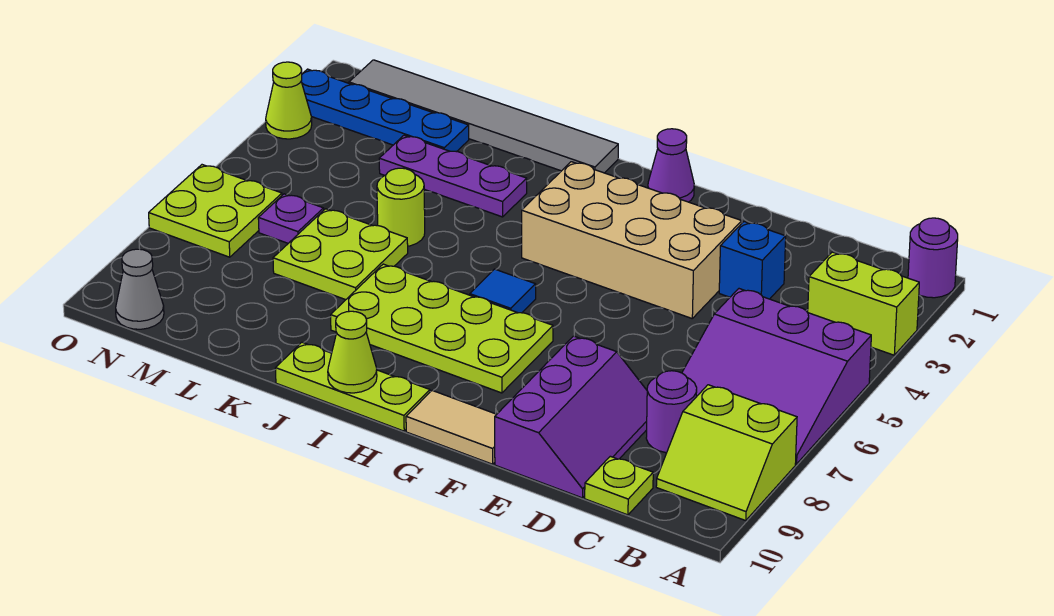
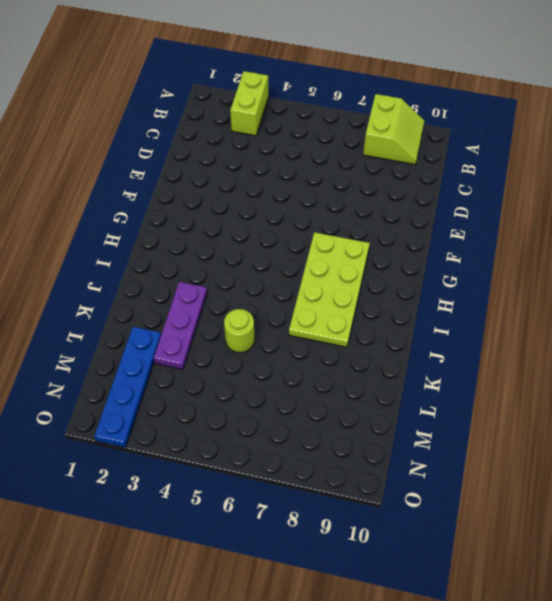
none -> purple round brick A1 level 1
none -> purple slope A5:C7 level 1 top 5
none -> purple round brick C8 level 1

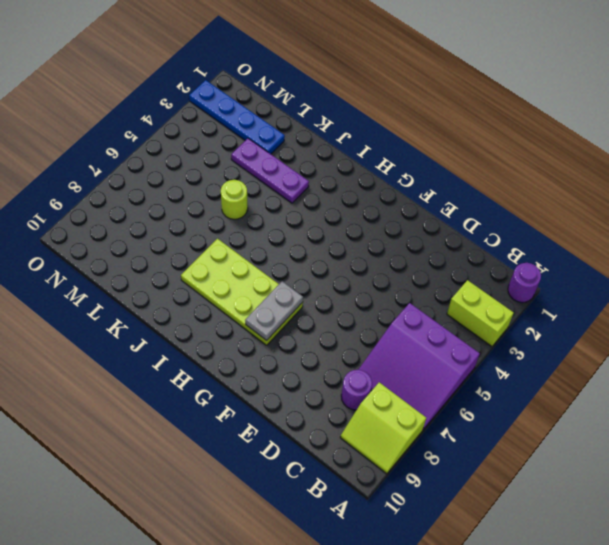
grey plate G7:G8 level 2 -> none
none -> lime plate C10 level 1
none -> blue brick D3 level 1
none -> purple slope D8:E10 level 1 top E

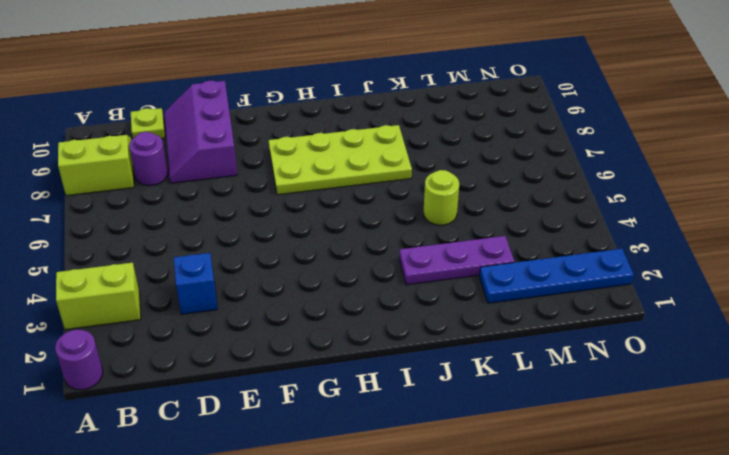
none -> purple slope A5:C7 level 1 top 5
none -> tan brick E3:H4 level 1
none -> tan tile F10:G10 level 1

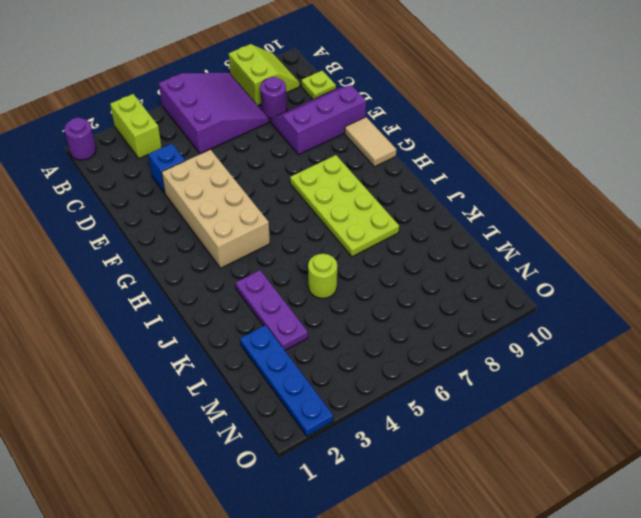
none -> purple cone G1 level 1
none -> blue tile H6 level 1
none -> lime plate H10:J10 level 1

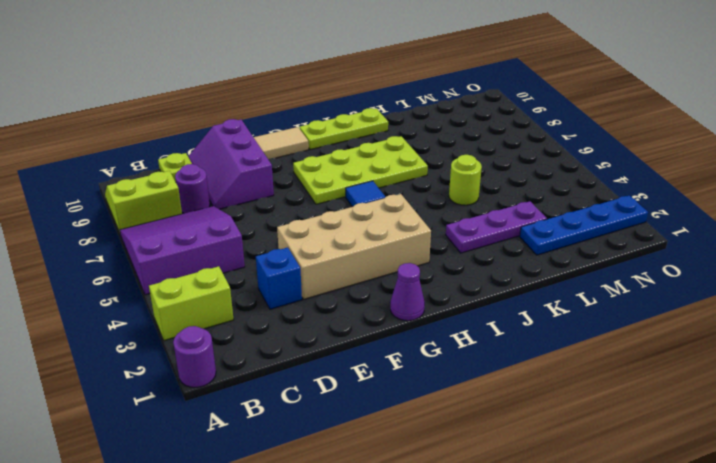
none -> grey tile I1:N1 level 1
none -> lime plate K6:L7 level 1
none -> purple plate M6 level 1

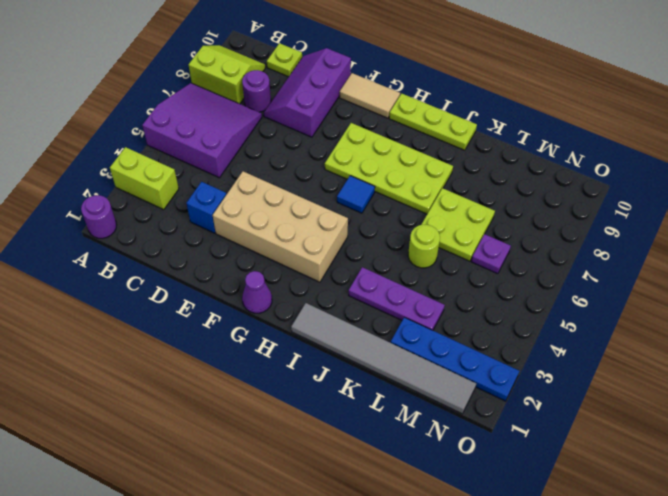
none -> lime plate N6:O7 level 1
none -> grey cone N10 level 1
none -> lime cone O3 level 1

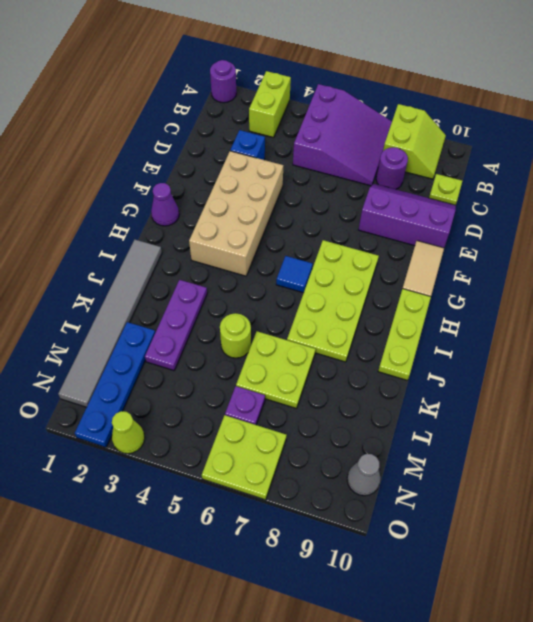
none -> lime cone I10 level 2

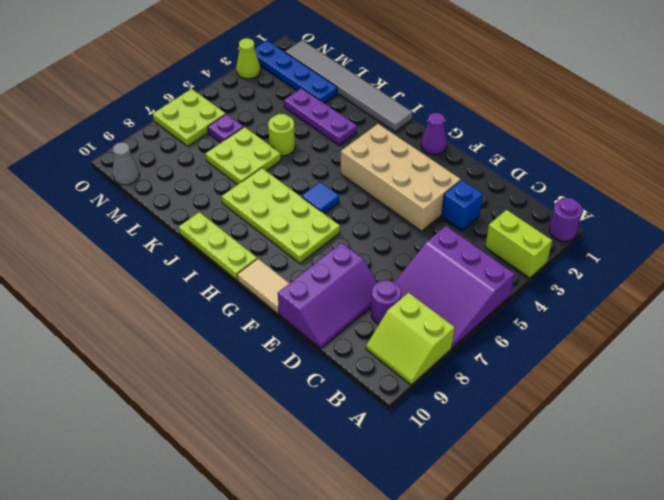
none -> lime plate C10 level 1
none -> lime cone I10 level 2

